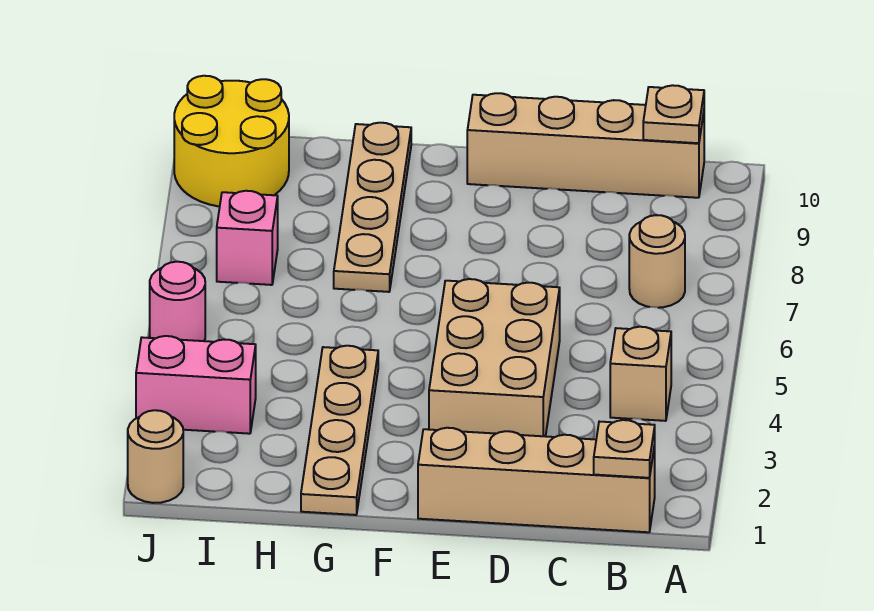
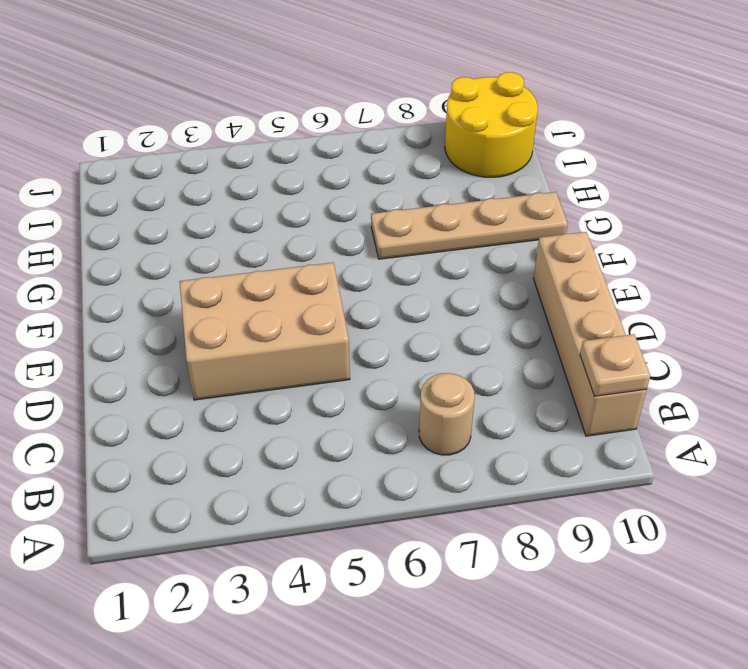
none -> tan brick B1:E1 level 1
none -> tan brick B4 level 1
none -> tan plate G1:G4 level 1

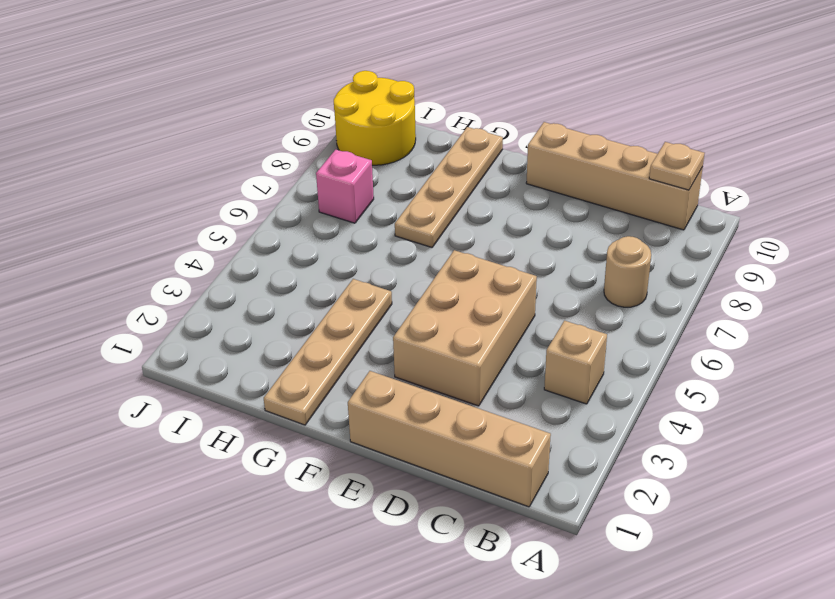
none -> pink brick I3:J3 level 1
none -> tan round brick J1 level 1
none -> pink round brick J5 level 1

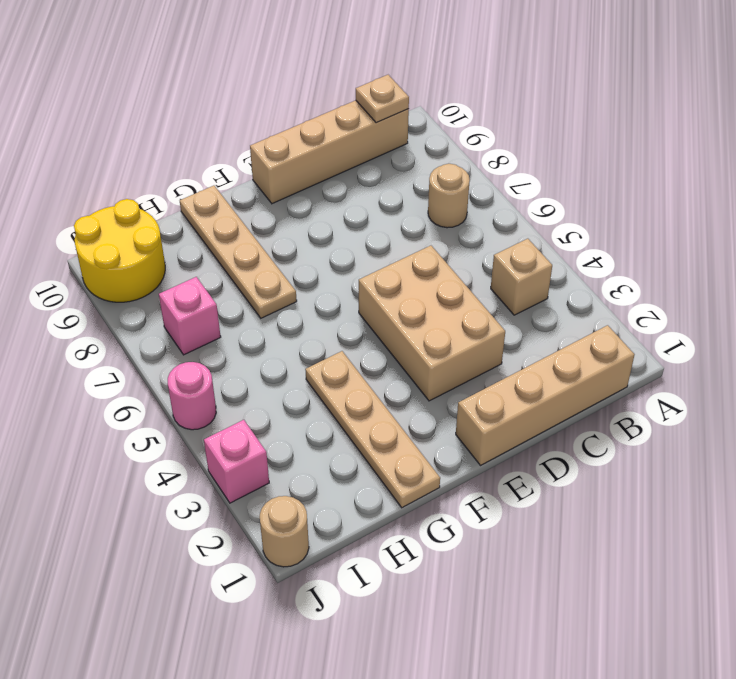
pink brick J3 level 1 -> pink brick I3:J3 level 1
none -> tan plate B1 level 2

